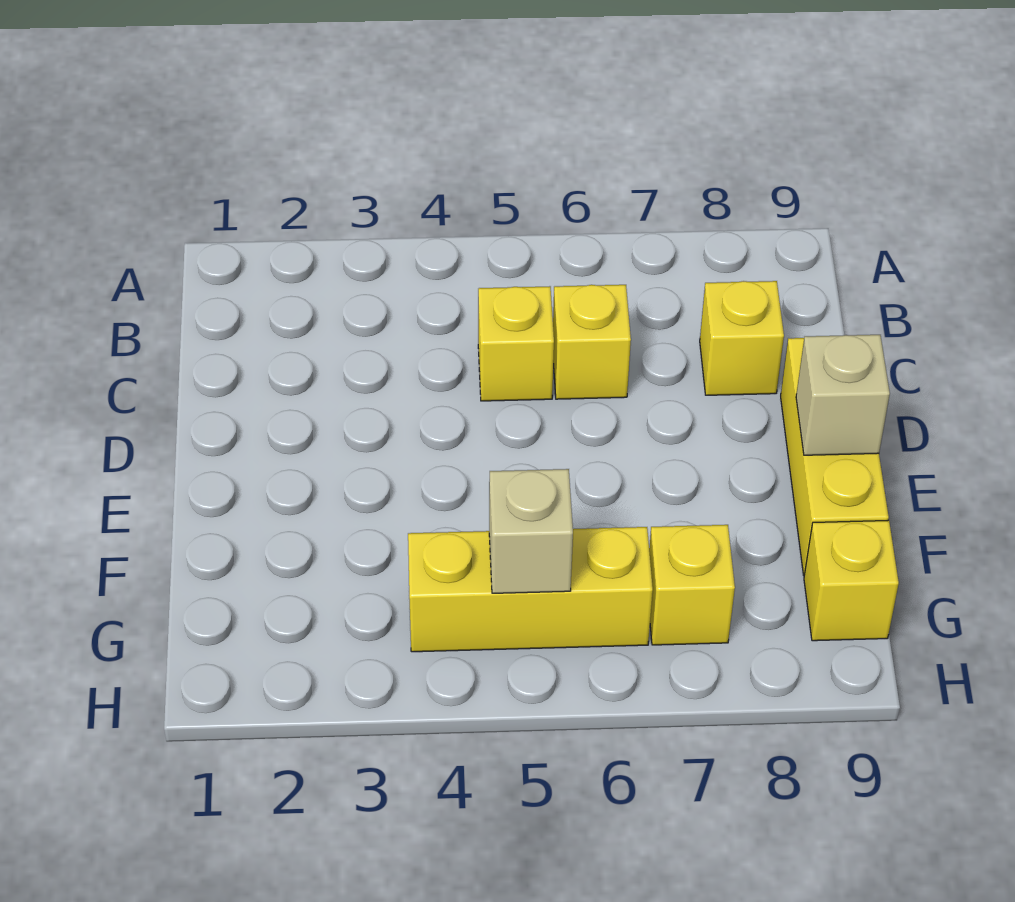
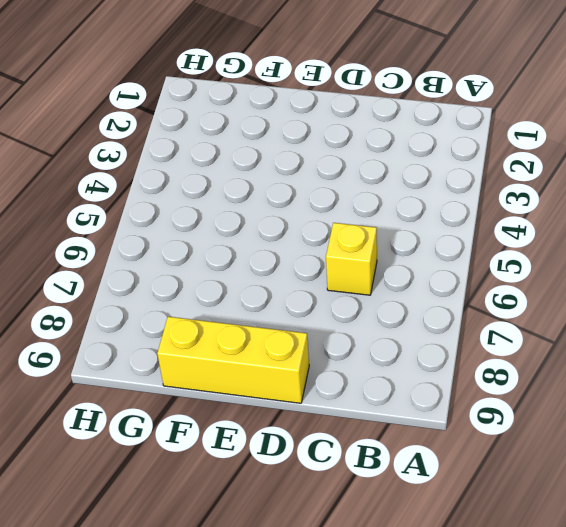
none -> yellow brick C5 level 1
none -> yellow brick C8 level 1

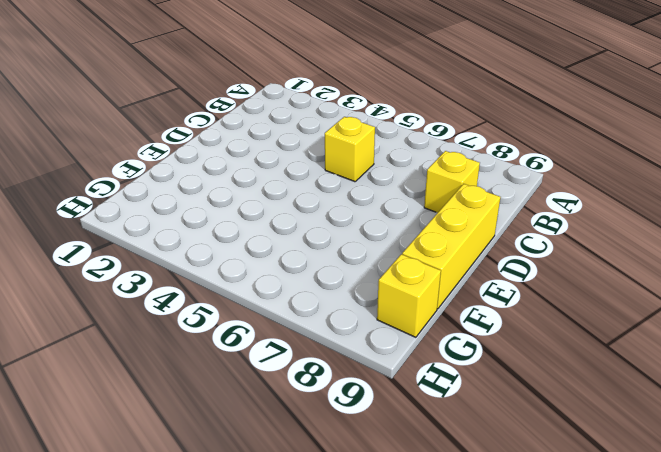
none -> yellow brick C6 level 1
none -> yellow brick G4:G6 level 1

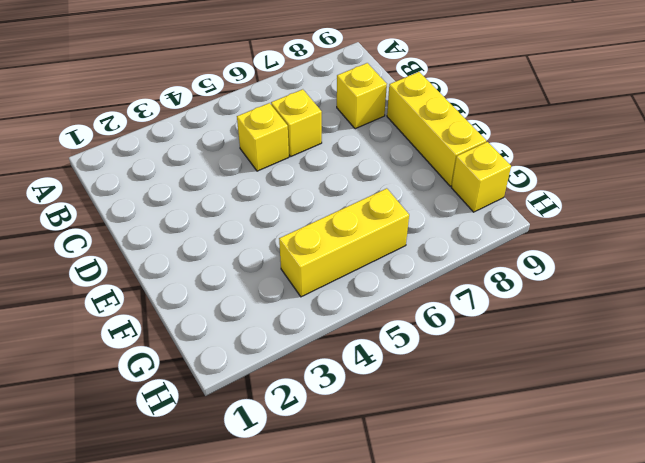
none -> yellow brick G7 level 1
none -> tan brick E9 level 2

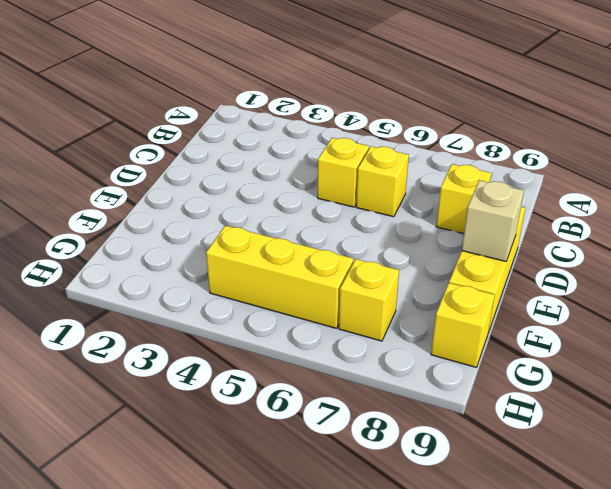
none -> tan brick G5 level 2

